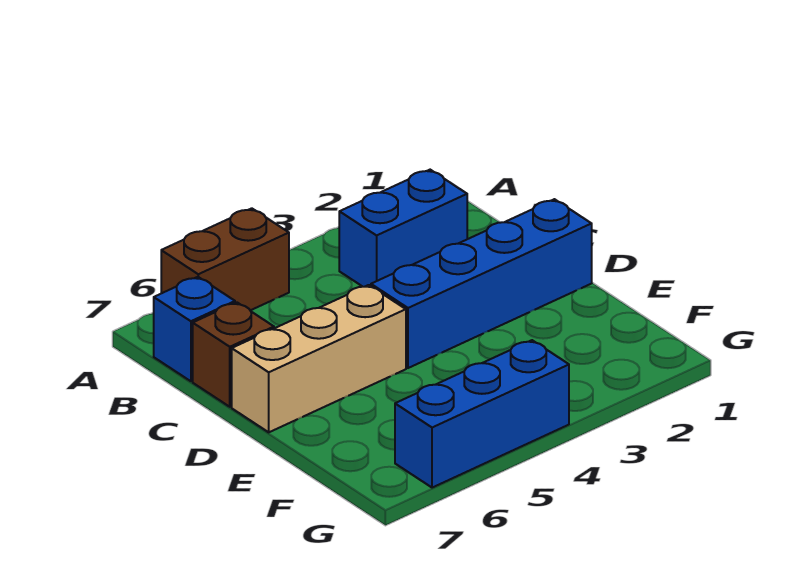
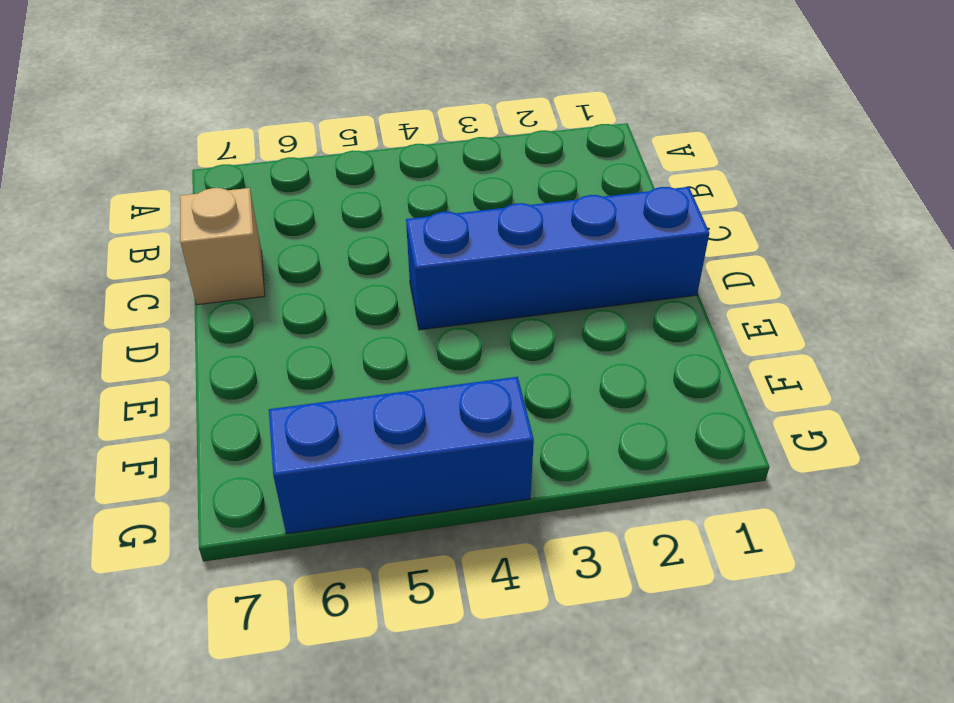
tan brick C7 level 1 -> brown brick C7 level 1
none -> brown brick A5:A6 level 1
none -> blue brick B2:B3 level 1

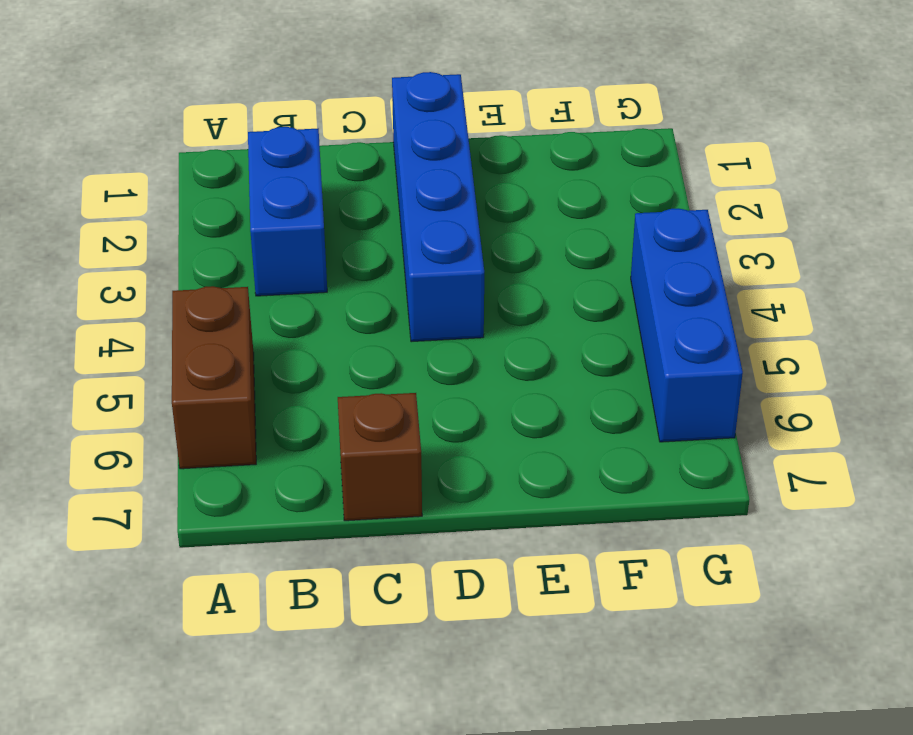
none -> blue brick B7 level 1
none -> tan brick D5:D7 level 1

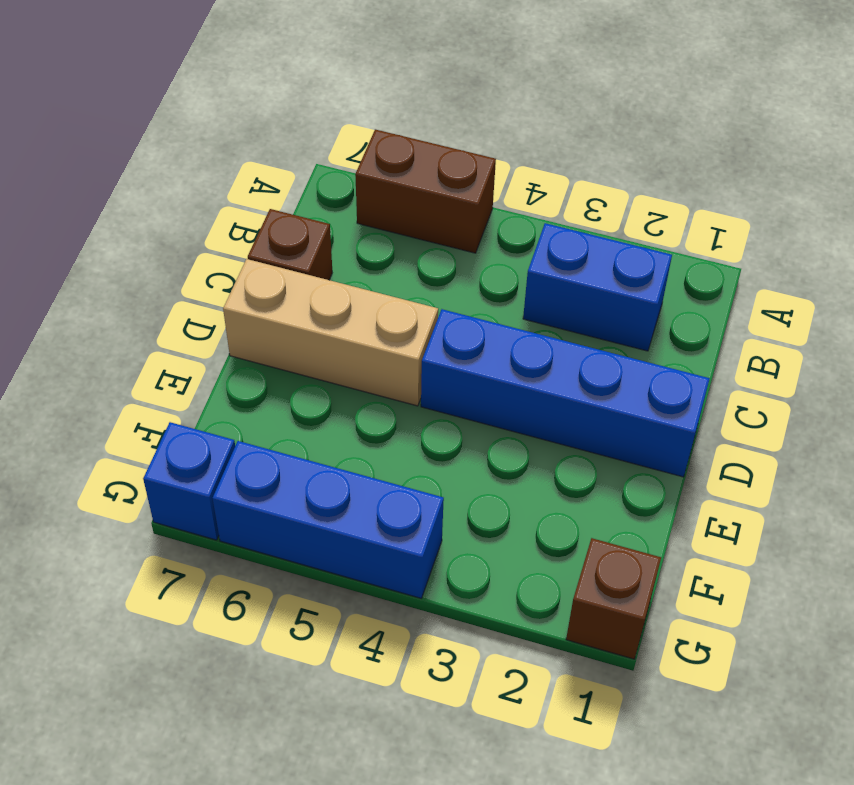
brown brick G1 level 1 -> none
blue brick G7 level 1 -> blue brick B7 level 1

